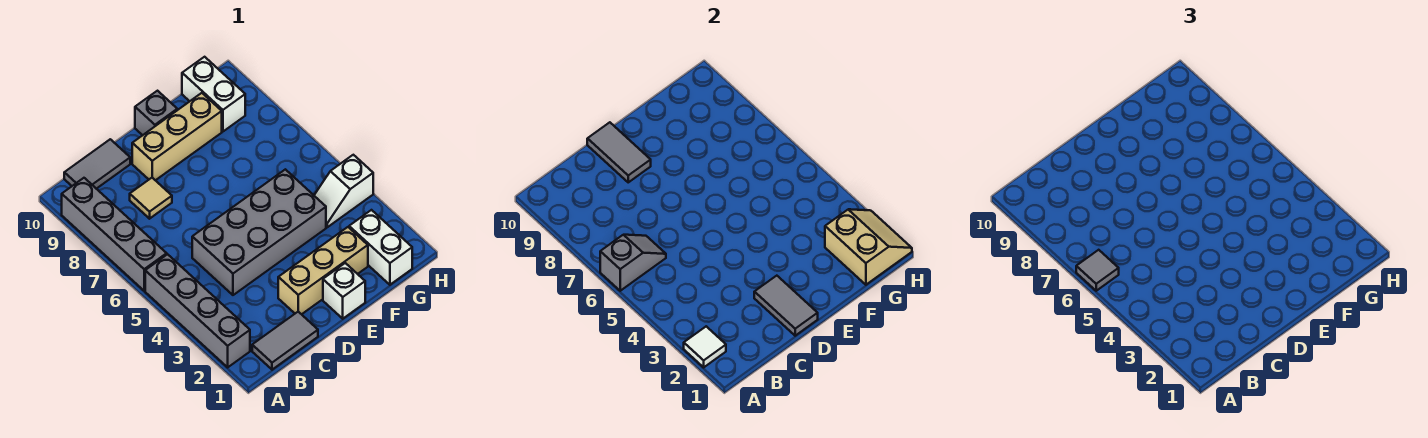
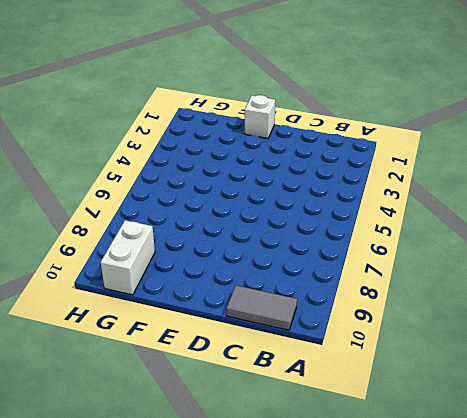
none -> grey brick A2:A5 level 1
none -> grey brick A6:A9 level 1
none -> grey tile B1:C1 level 1

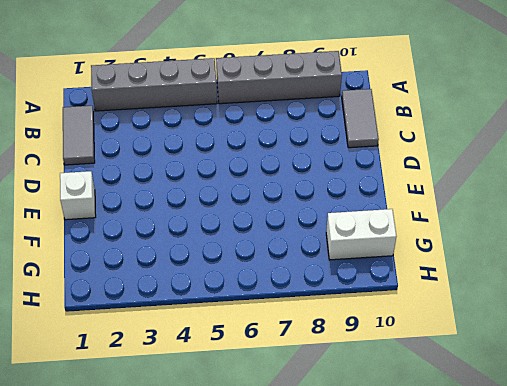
none -> grey brick C4:F5 level 1
none -> tan tile C8 level 1
none -> tan brick D2:F2 level 1

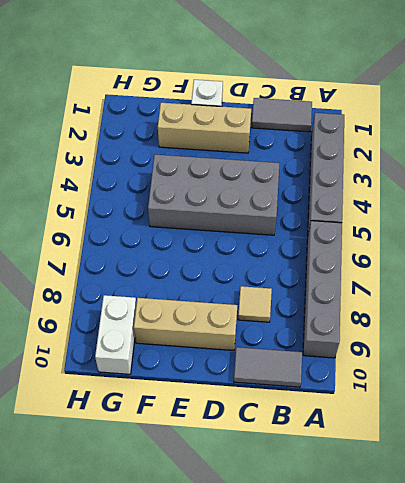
none -> grey brick E10 level 1
none -> white brick G1:G2 level 1
none -> white slope G4:H4 level 1 top H

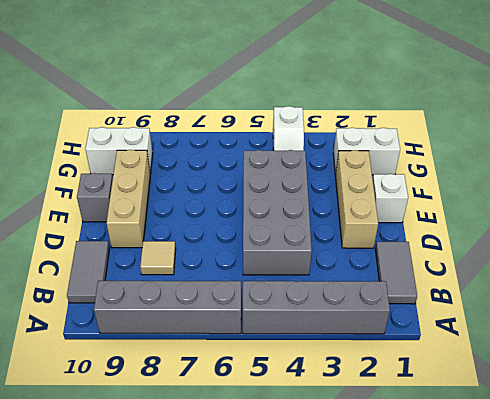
none -> white tile A2 level 2
none -> grey slope A6:B6 level 2 top A
none -> grey tile D1:D2 level 2

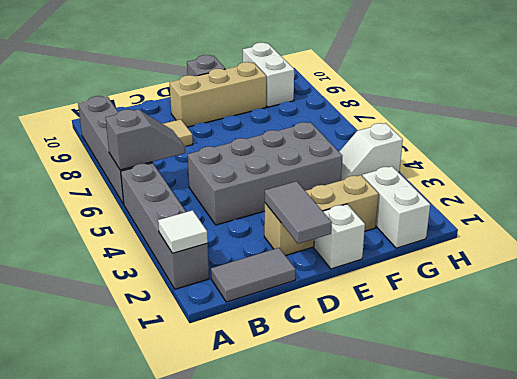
none -> grey tile B10:C10 level 1
none -> grey tile D9:D10 level 2
none -> tan slope G1:H2 level 2 top G

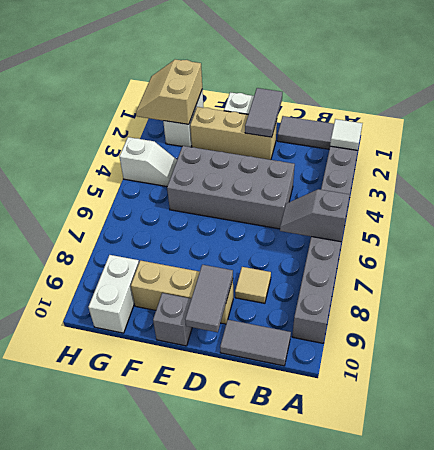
none -> grey tile A6 level 3

